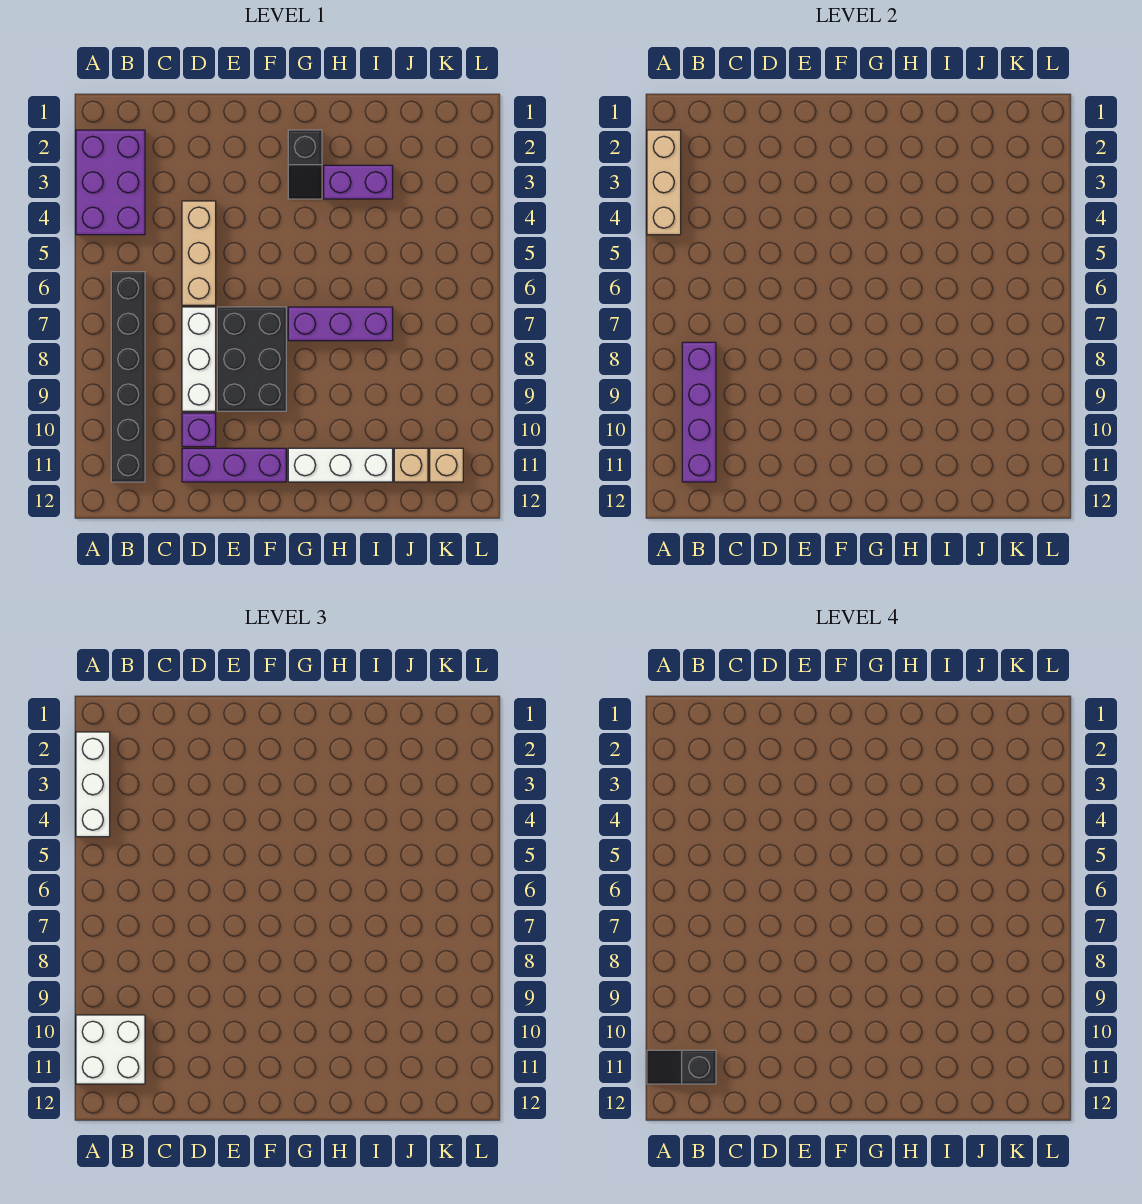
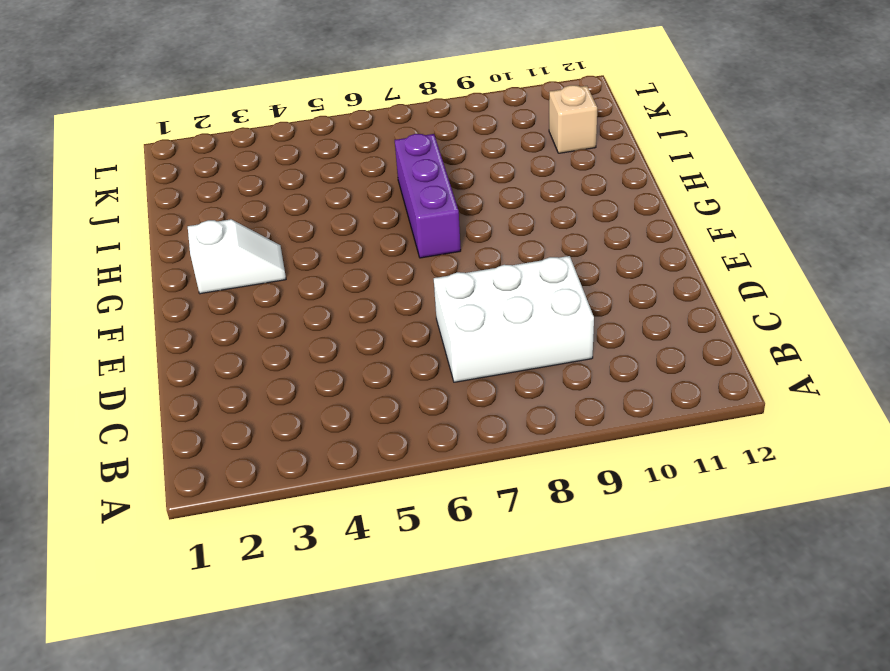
white brick C7:D9 level 1 -> white brick D7:D9 level 1
white slope G2:G3 level 1 top 2 -> black slope G2:G3 level 1 top 2
none -> purple brick A2:B4 level 1
none -> black brick B6:B11 level 1
none -> tan brick D4:D6 level 1

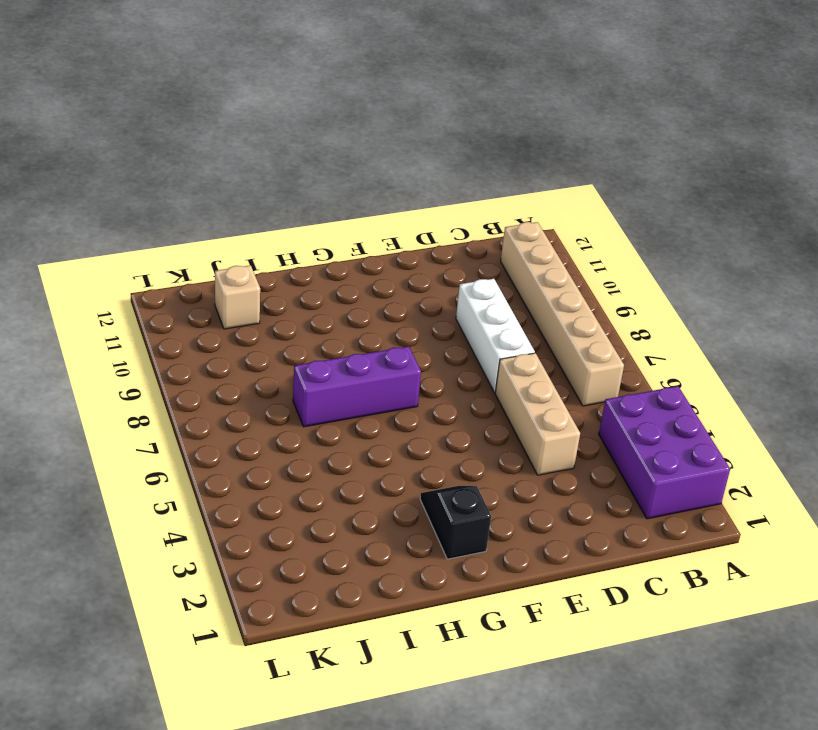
tan brick B6:B11 level 1 -> black brick B6:B11 level 1
none -> purple brick D10 level 1
none -> purple brick D11:F11 level 1
none -> black brick E7:F9 level 1

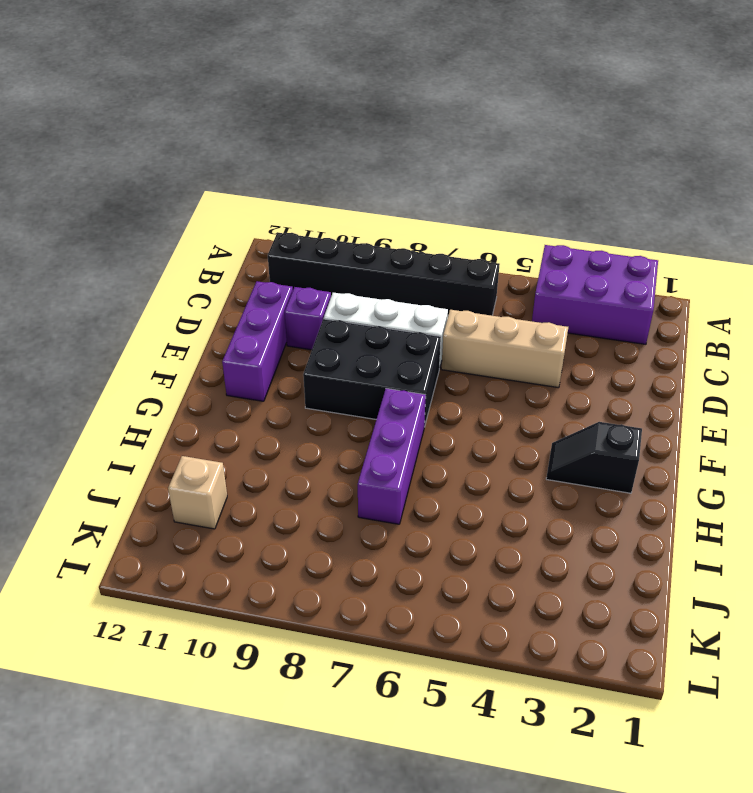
none -> white brick G11:I11 level 1
none -> purple brick H3:I3 level 1
none -> tan brick K11 level 1

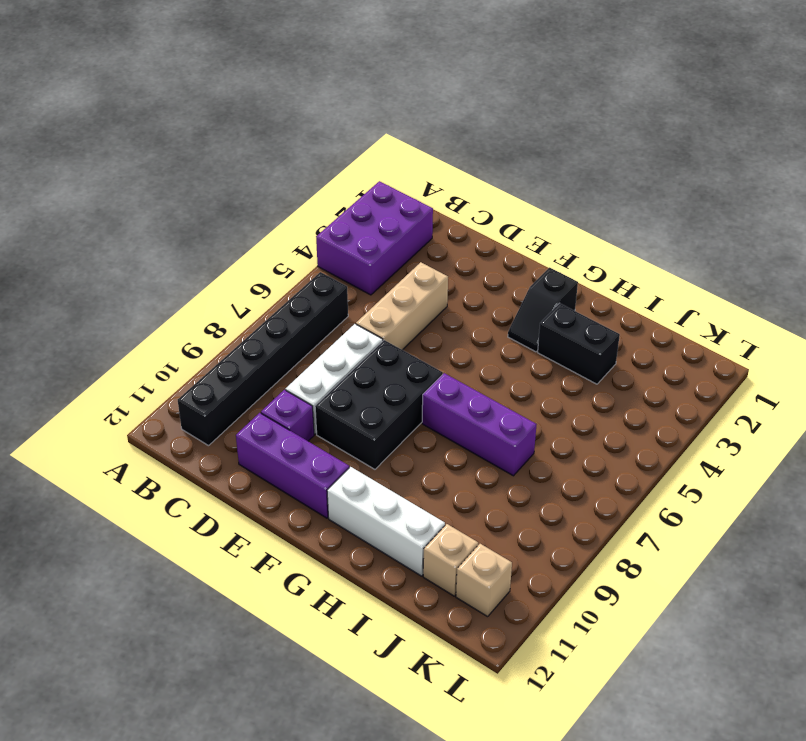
black brick H3:I3 level 1 -> purple brick H3:I3 level 1
none -> tan brick A2:A4 level 2
none -> purple brick B8:B11 level 2
none -> white brick A2:A4 level 3

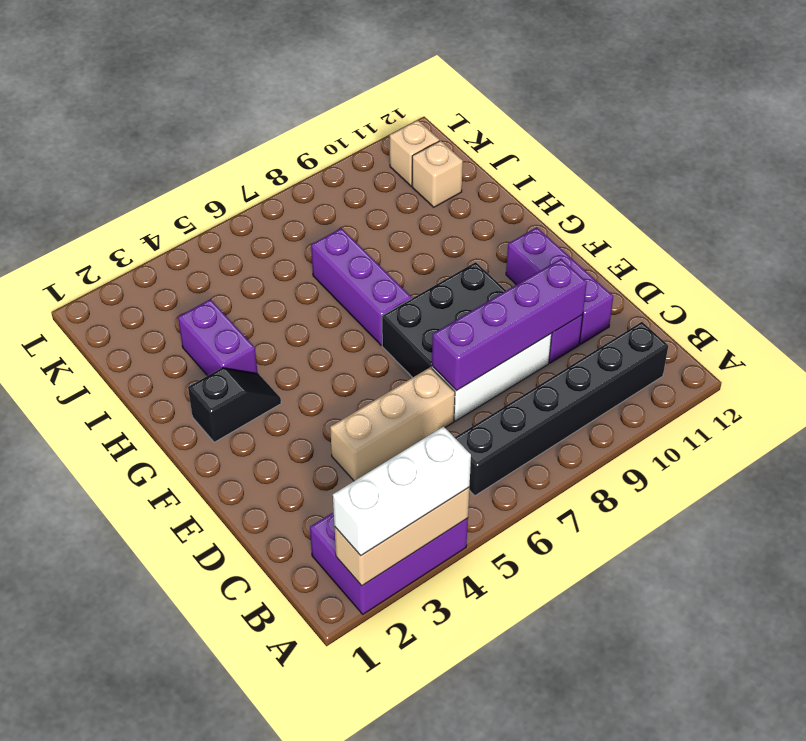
purple brick D7:D10 level 2 -> purple brick B8:B11 level 2
none -> white brick G11:I11 level 1
none -> white brick A10:B11 level 3
none -> black slope A11:B11 level 4 top B

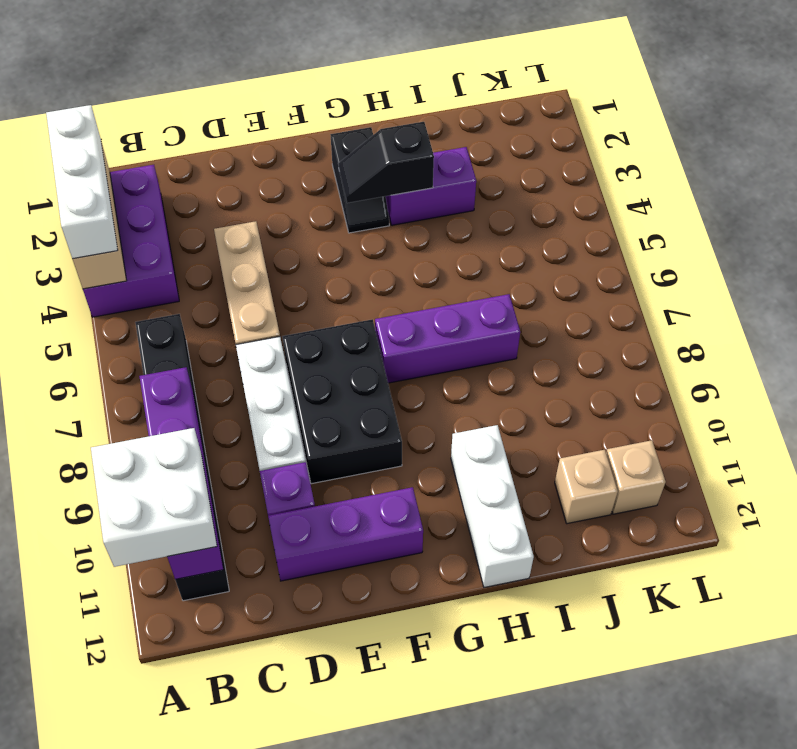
black slope G3:H3 level 2 top H -> black slope A11:B11 level 4 top B
white brick H10:H12 level 1 -> white brick G11:I11 level 1

